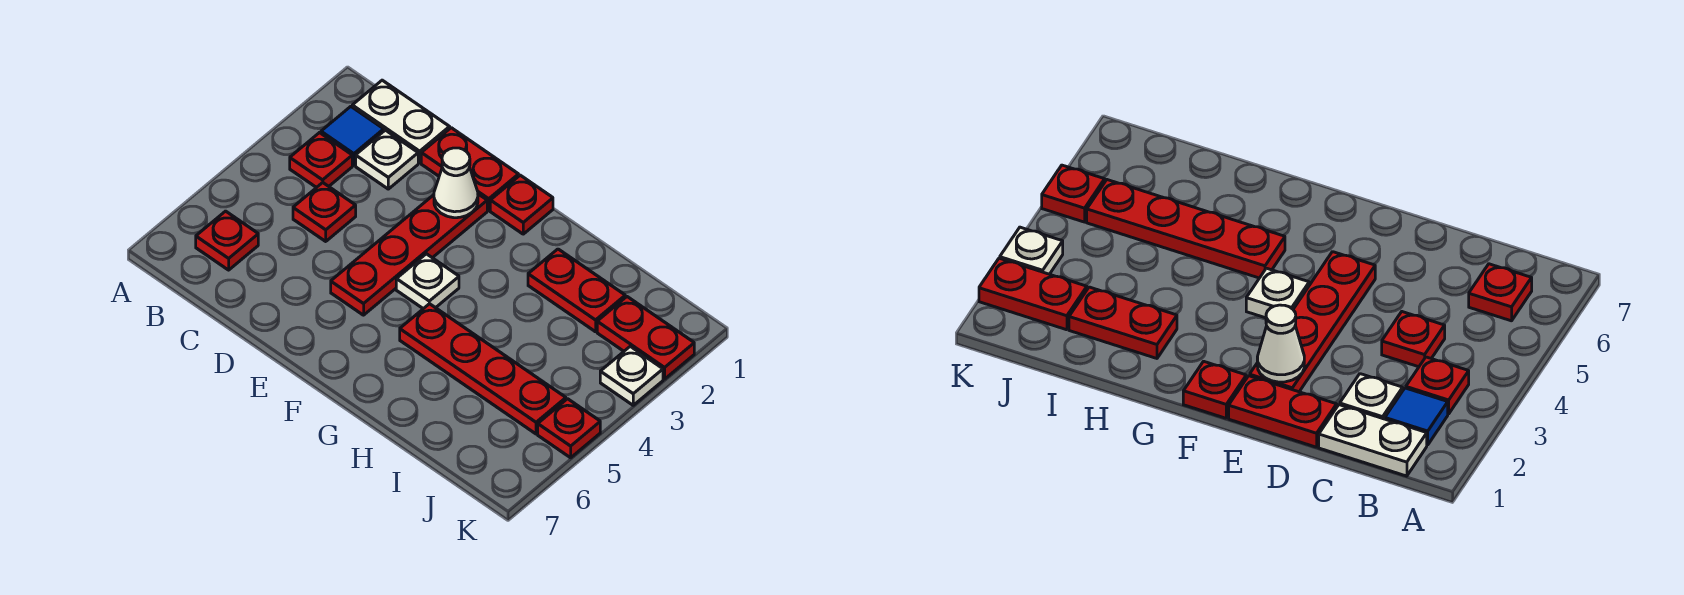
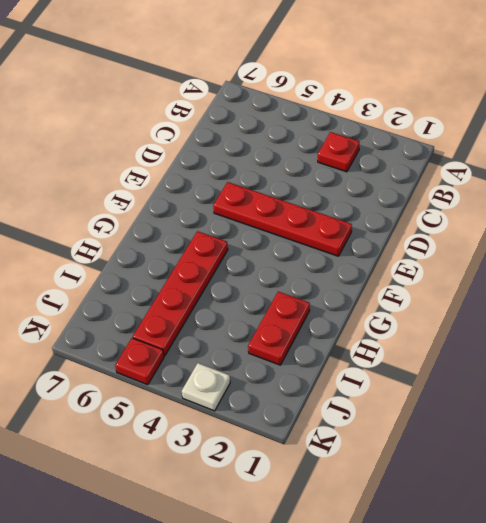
none -> white plate B1:C1 level 1
none -> blue tile B2 level 1
none -> red plate B6 level 1

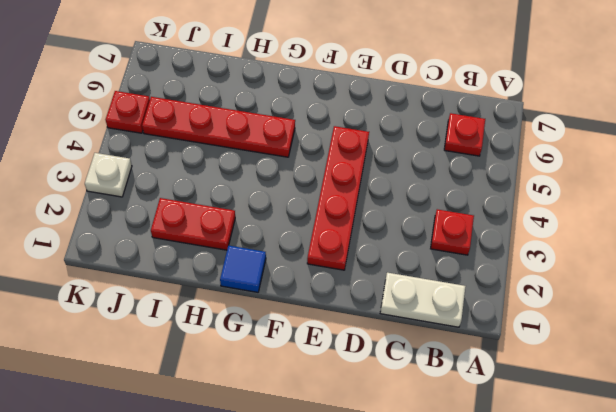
blue tile G1 level 1 -> blue tile B2 level 1
none -> white plate C2 level 1
none -> red plate C4 level 1
none -> red plate D1:E1 level 1

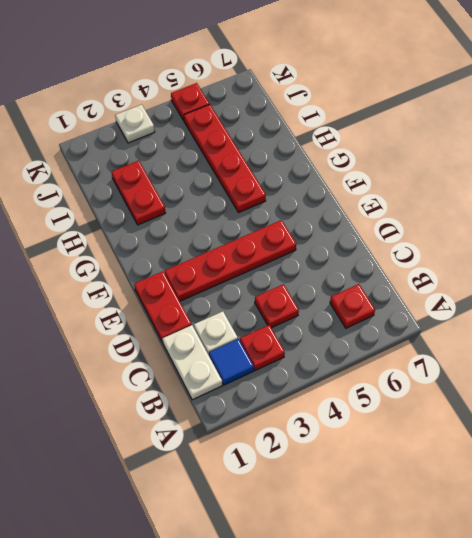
none -> red plate F1 level 1
none -> white plate F4 level 1
none -> red plate J2:K2 level 1

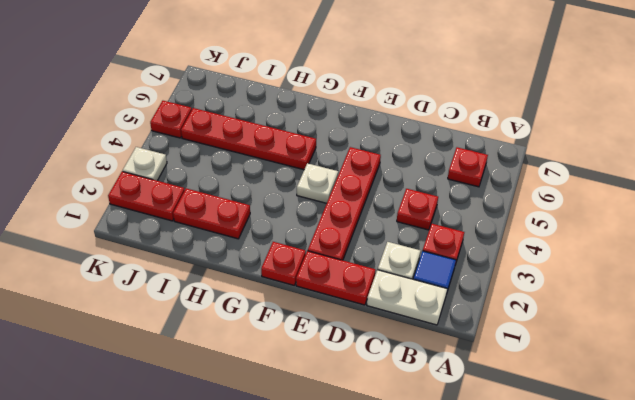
none -> white cone E2 level 2

